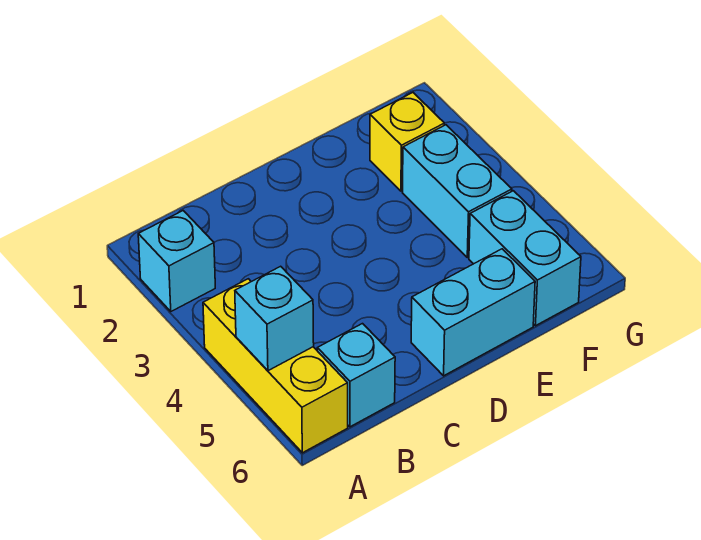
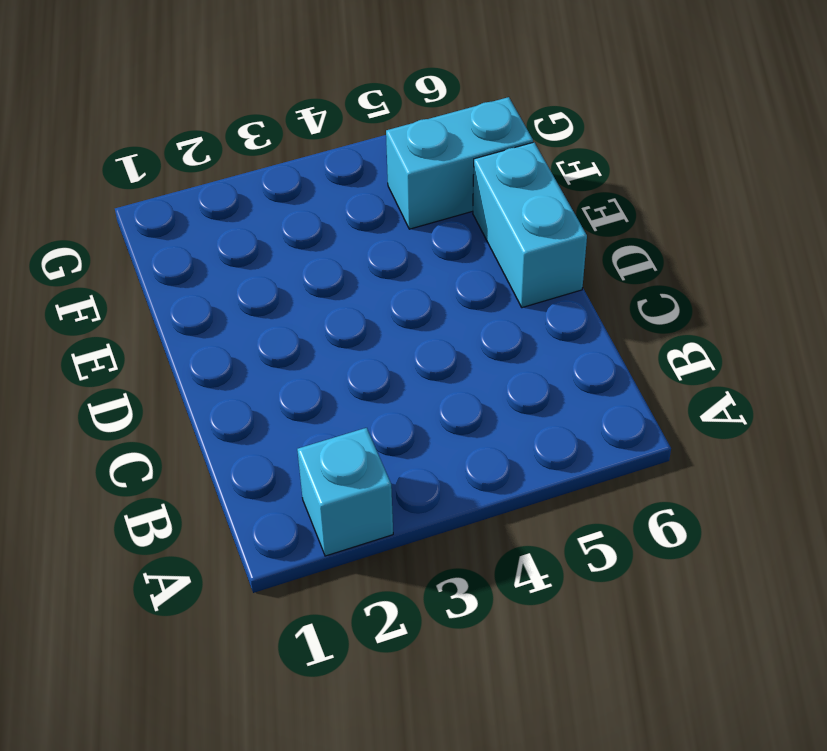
none -> yellow brick A4:A6 level 1
none -> cyan brick B6 level 1

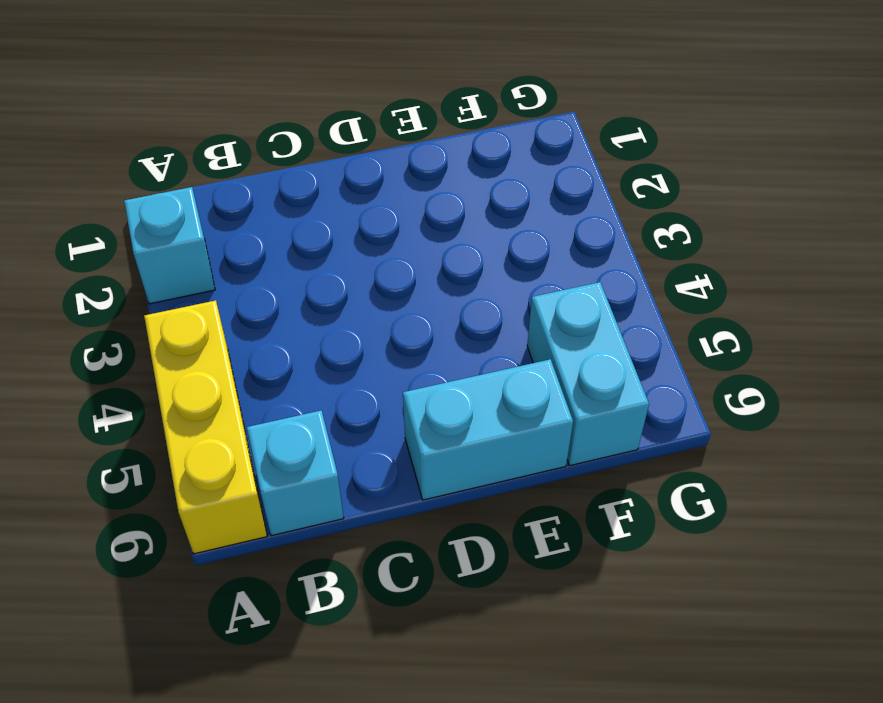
none -> yellow brick F2 level 1
none -> cyan brick F3:F4 level 1

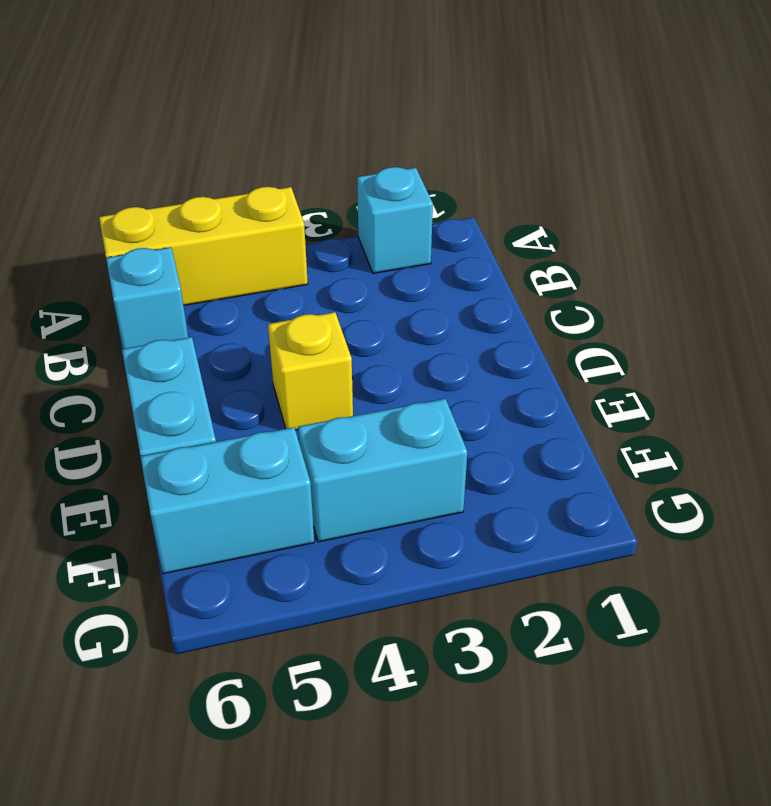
yellow brick D4 level 1 -> yellow brick F2 level 1
none -> cyan brick A5 level 2

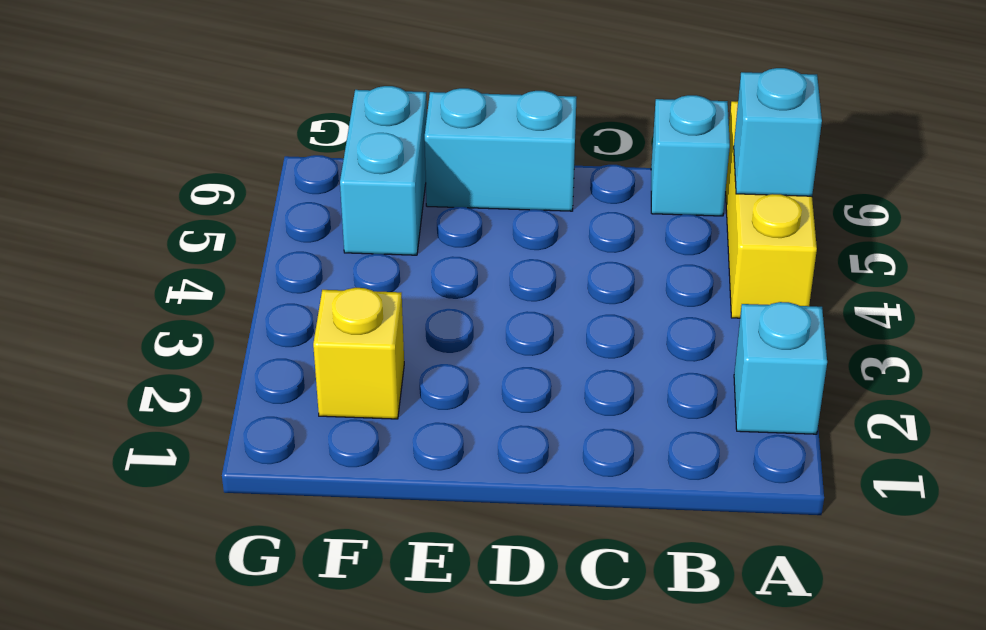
none -> cyan brick F3:F4 level 1

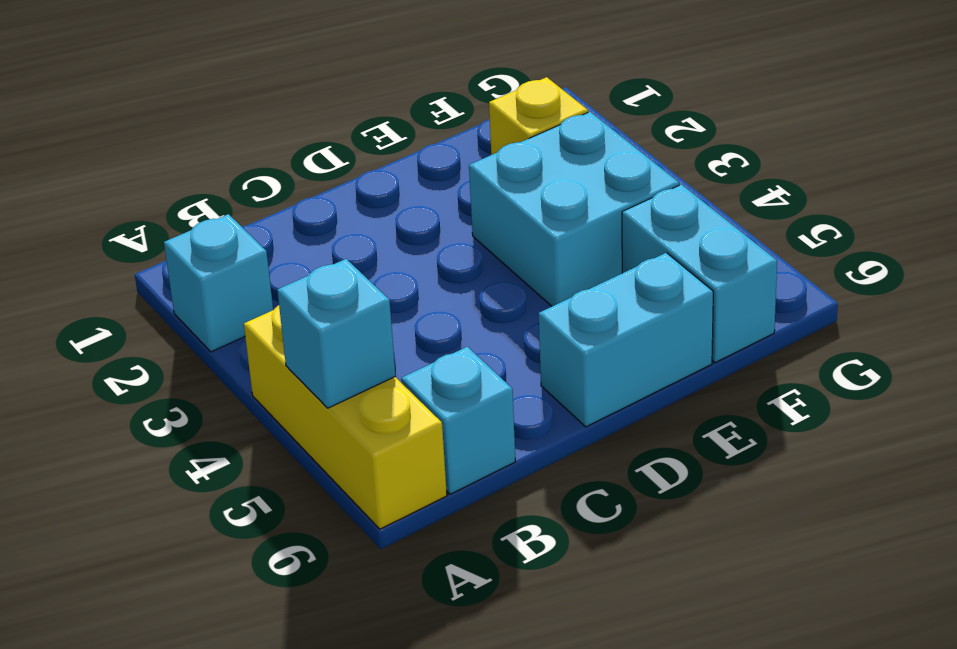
cyan brick E3:F4 level 1 -> cyan brick F3:F4 level 1

